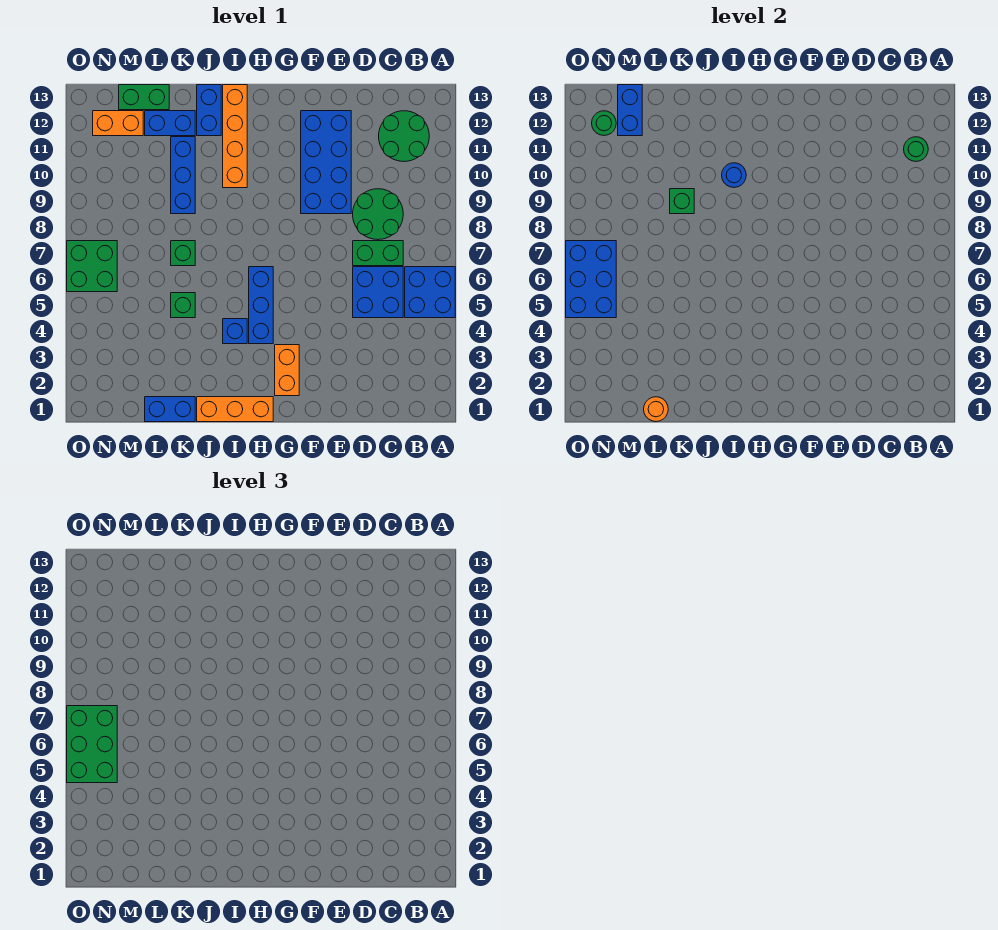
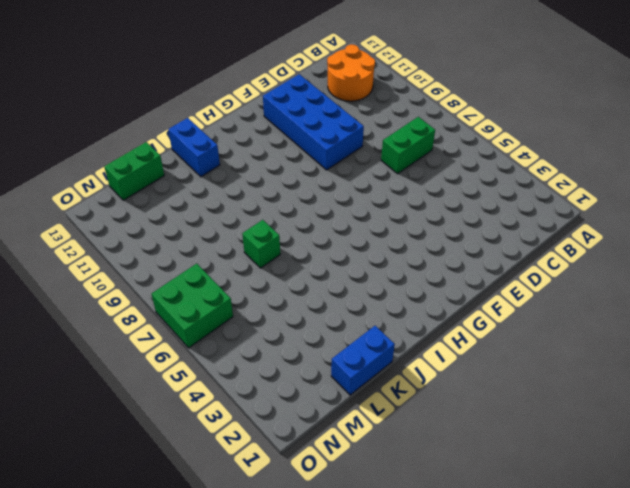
orange round brick B11:C12 level 1 -> green round brick B11:C12 level 1
none -> blue brick A5:B6 level 1
none -> blue brick C5:D6 level 1
none -> green round brick C8:D9 level 1

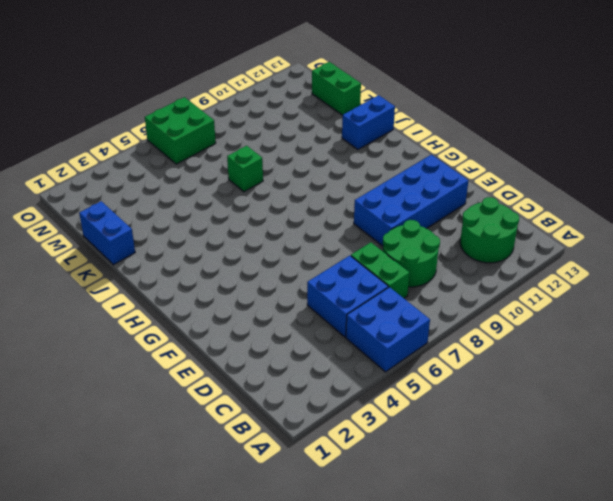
none -> orange brick G2:G3 level 1
none -> orange brick H1:J1 level 1
none -> blue brick H4:H6 level 1

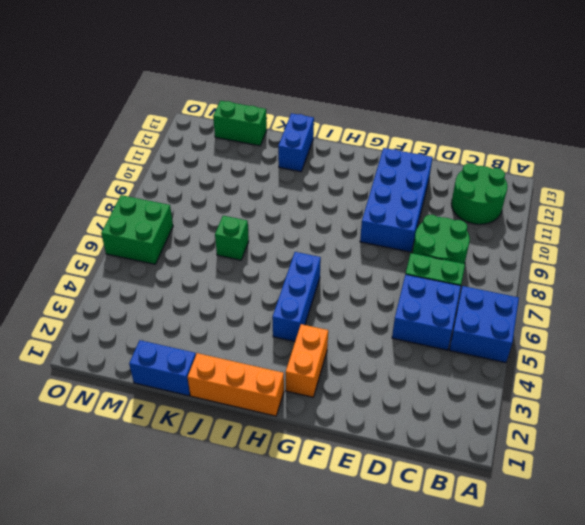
none -> blue brick I4 level 1
none -> orange brick I10:I13 level 1
none -> green brick K5 level 1

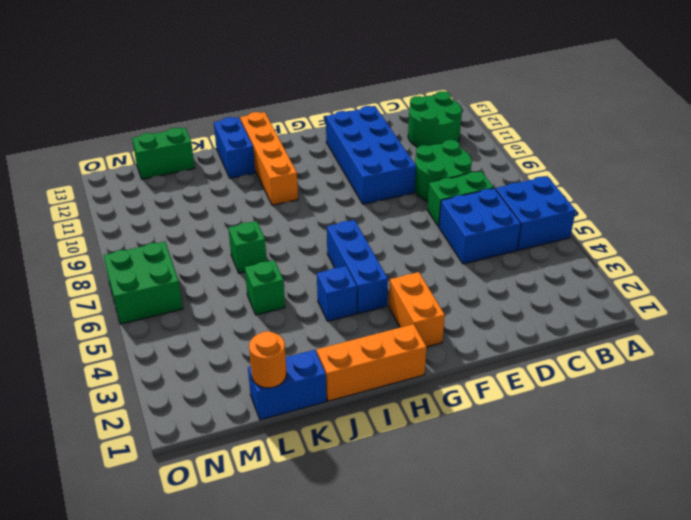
none -> blue brick K9:K11 level 1
none -> blue brick K12:L12 level 1
none -> orange brick M12:N12 level 1

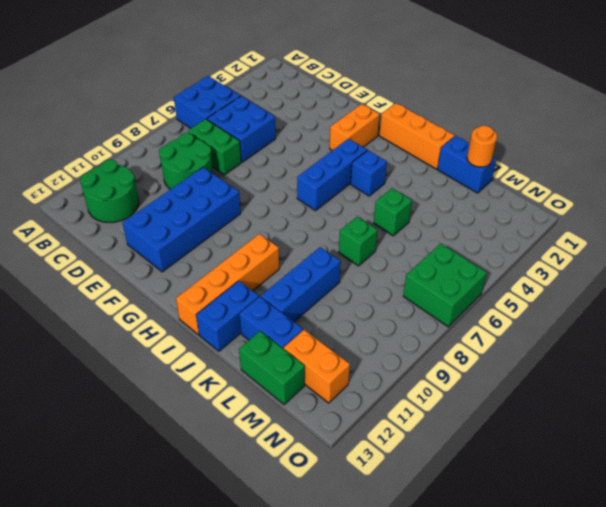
none -> green round brick B11 level 2
none -> blue round brick I10 level 2
none -> green brick K9 level 2

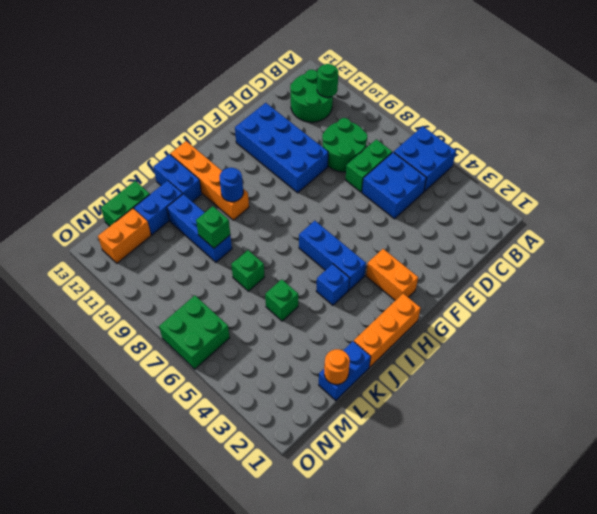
none -> blue brick M12:M13 level 2
none -> blue brick N5:O7 level 2
none -> green round brick N12 level 2

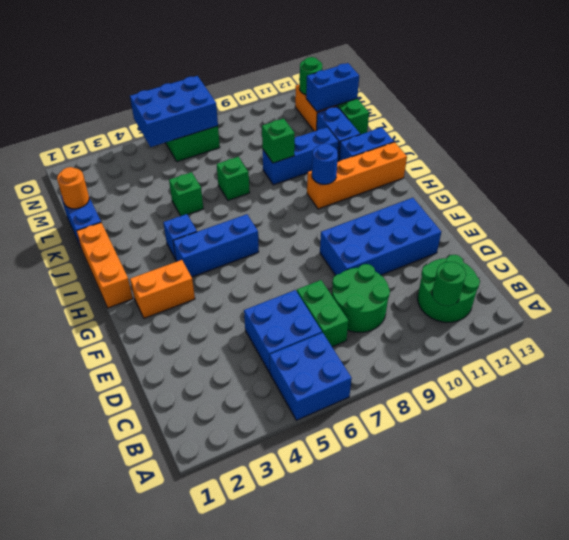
none -> green brick N5:O7 level 3

